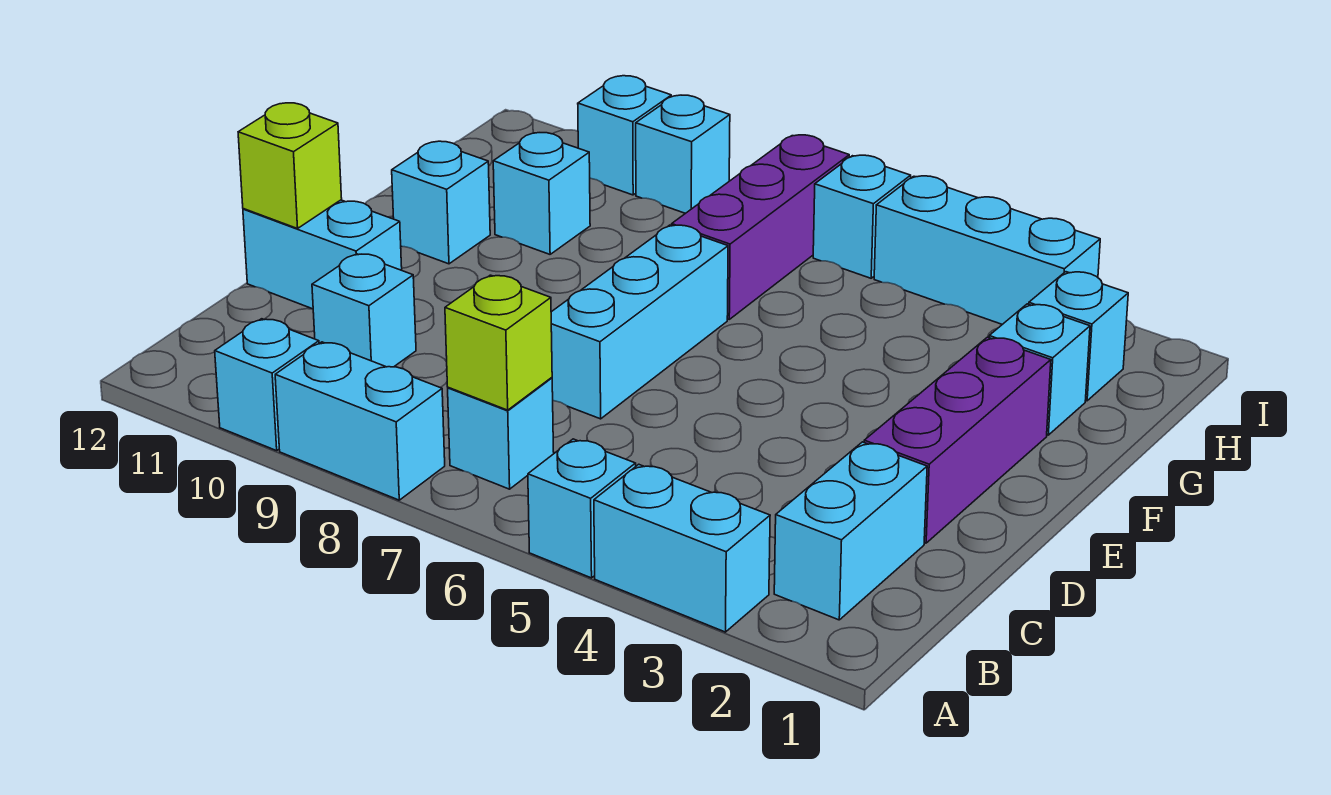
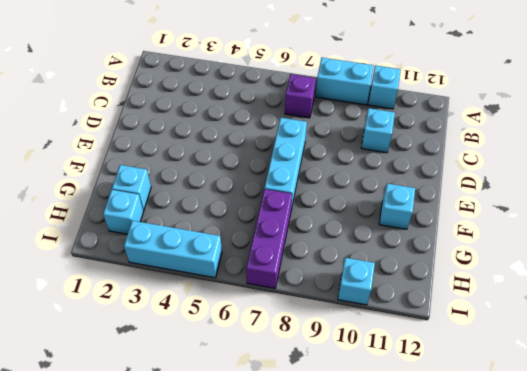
purple brick B7 level 1 -> cyan brick B7 level 1
none -> cyan brick A3:A4 level 1
none -> cyan brick A5 level 1
none -> cyan brick B2:C2 level 1

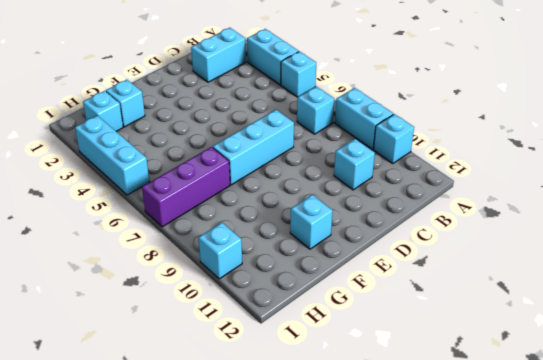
none -> purple brick D2:F2 level 1
none -> cyan brick D11:D12 level 1
none -> cyan brick G10 level 1

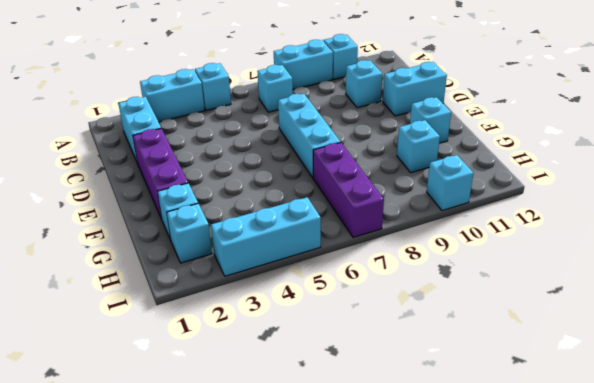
none -> cyan brick I6 level 1
none -> cyan brick I9 level 1
none -> lime brick B7 level 2

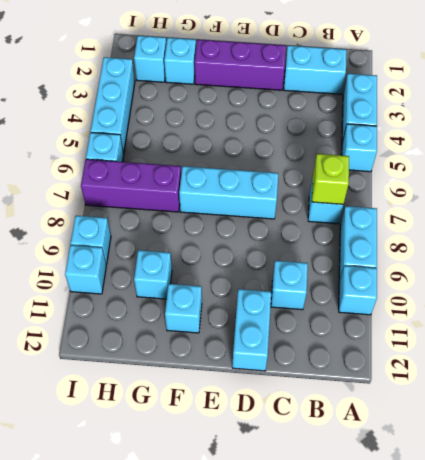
none -> lime brick D12 level 2

